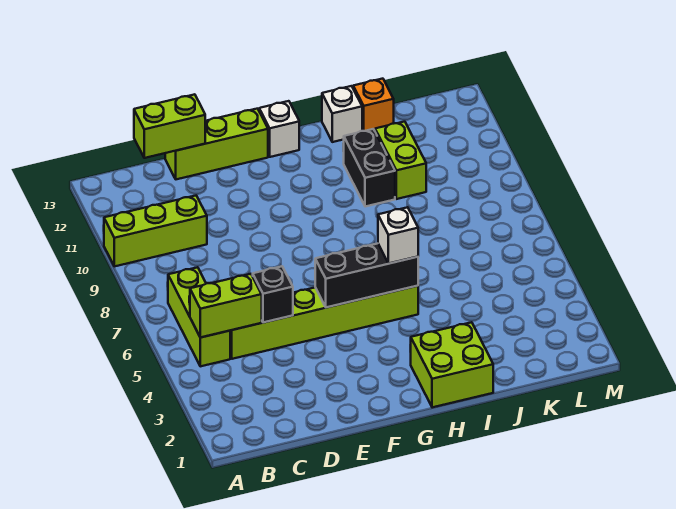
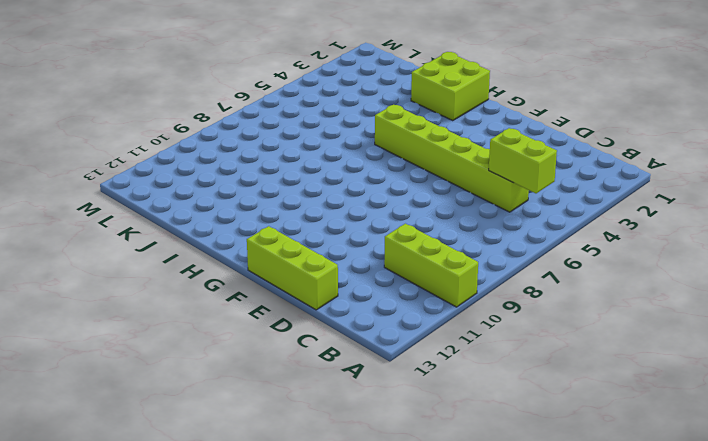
none -> lime brick B5:B7 level 1
none -> white brick G13 level 1
none -> black brick I10:I11 level 1

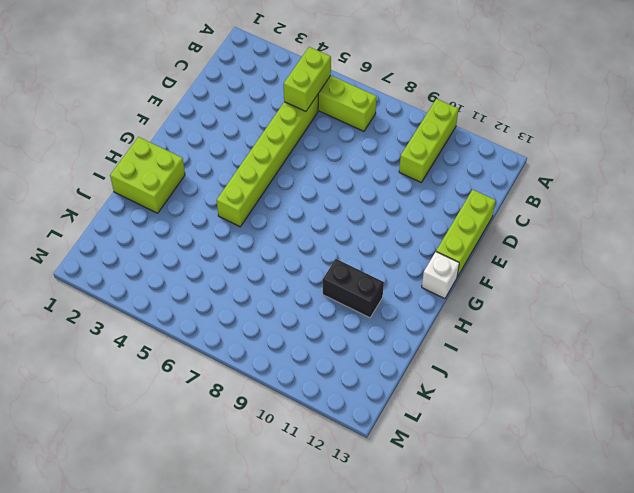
none -> white brick I13 level 1
none -> lime brick J10:J11 level 1
none -> orange brick J13 level 1

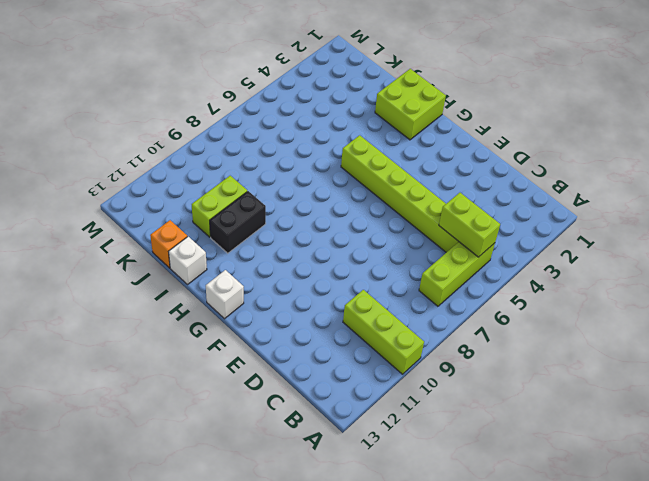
none -> lime brick D13:F13 level 1
none -> lime brick C13:D13 level 2
none -> black brick D5 level 2

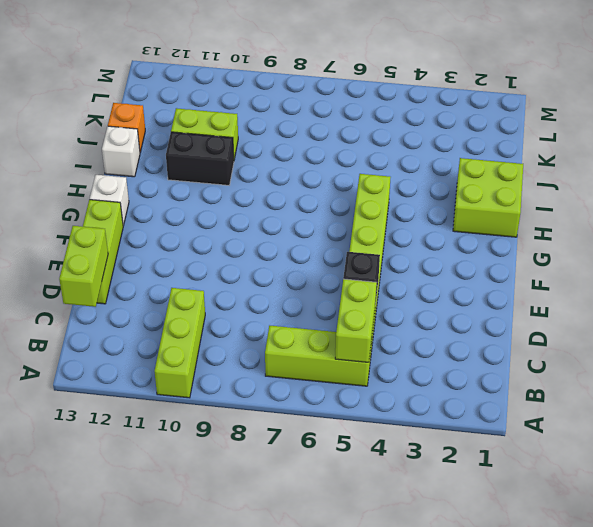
none -> black brick F5:H5 level 2
none -> white brick H5 level 3

